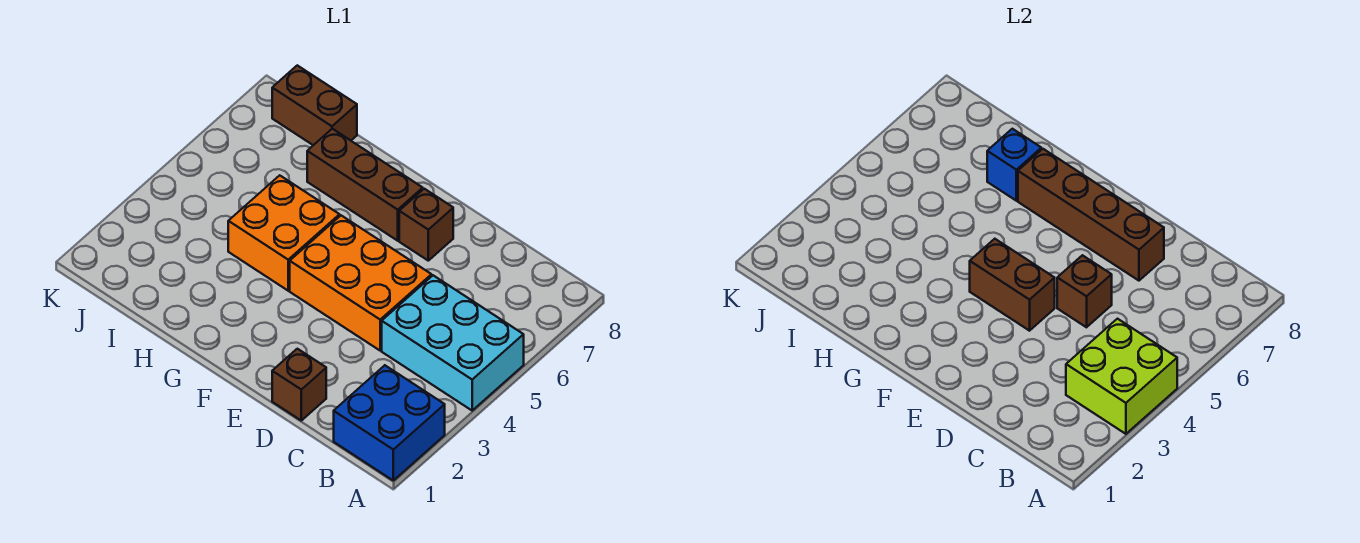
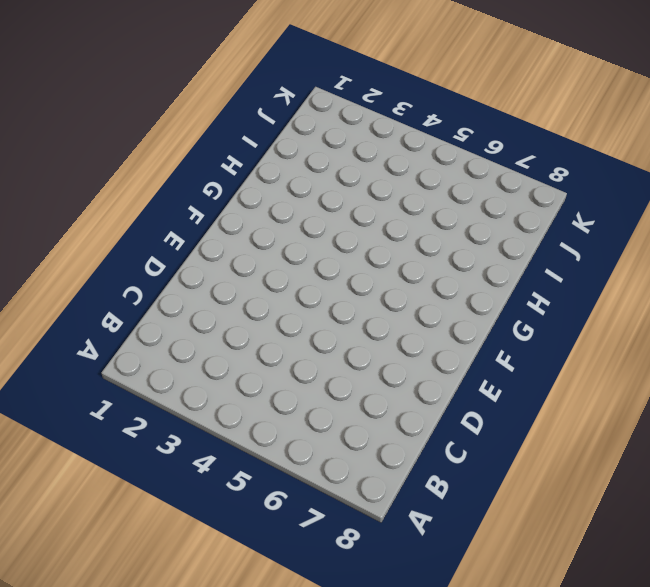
none -> blue brick A1:B2 level 1
none -> cyan brick A4:C5 level 1
none -> brown brick D1 level 1

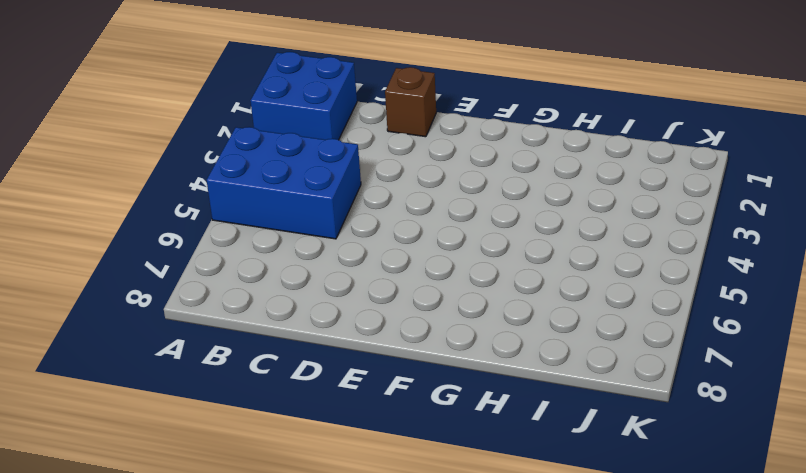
blue brick A4:C5 level 1 -> cyan brick A4:C5 level 1
none -> orange brick D4:F5 level 1
none -> brown brick E7 level 1
none -> brown brick F7:H7 level 1

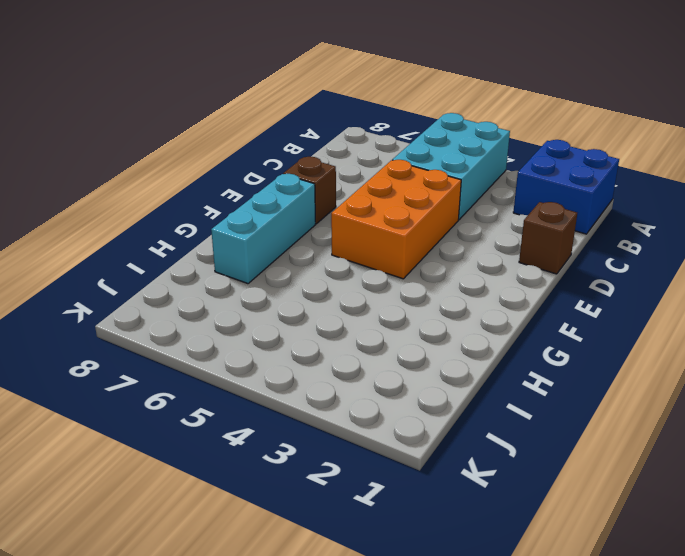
cyan brick F7:H7 level 1 -> brown brick F7:H7 level 1
none -> orange brick G4:H5 level 1
none -> brown brick I8:J8 level 1
none -> lime brick A3:B4 level 2

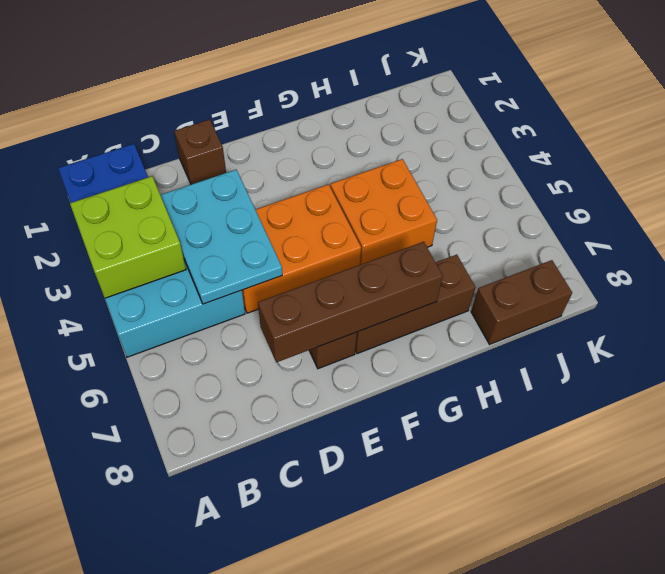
cyan plate C3:D5 level 2 -> brown brick D5 level 2
none -> brown brick E4:F4 level 2
none -> blue brick H7 level 2

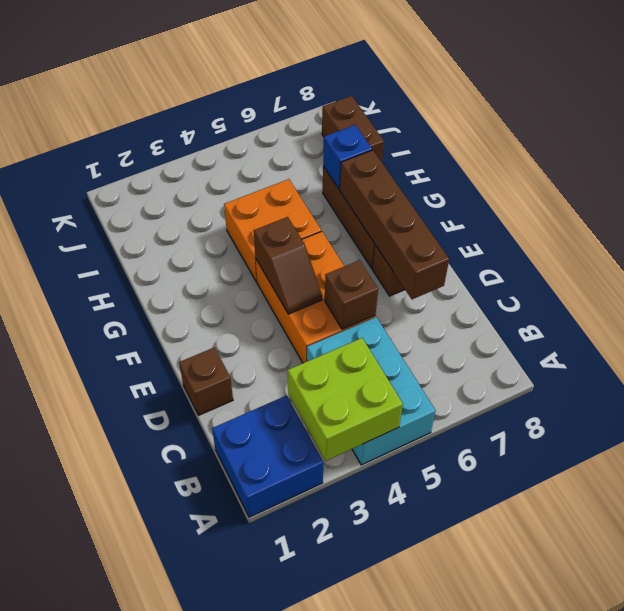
brown slope E4:F4 level 2 top F -> brown brick E4:F4 level 2

